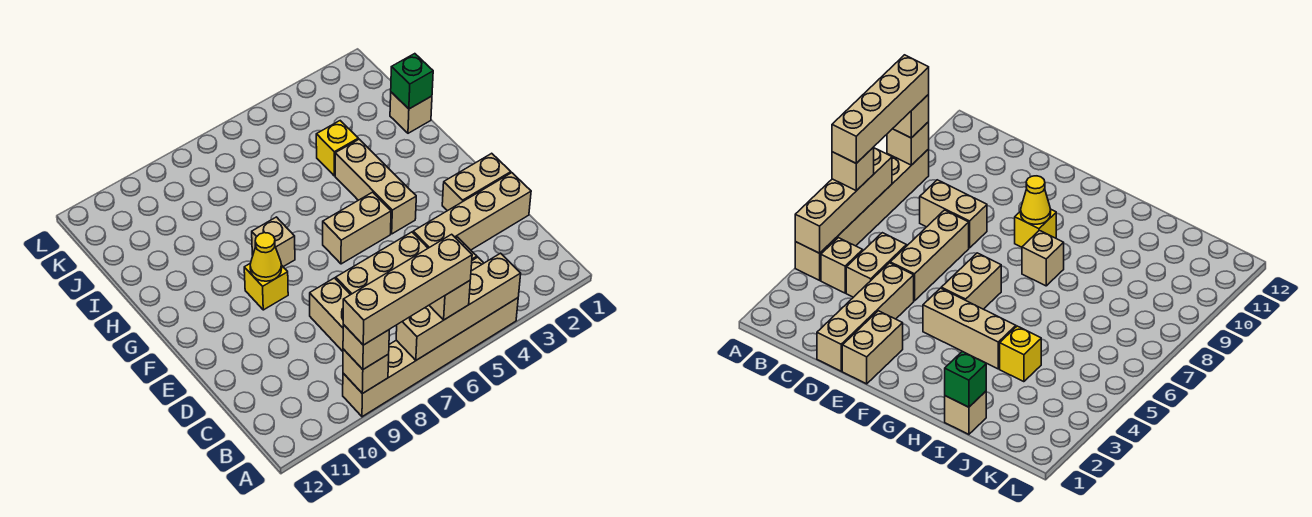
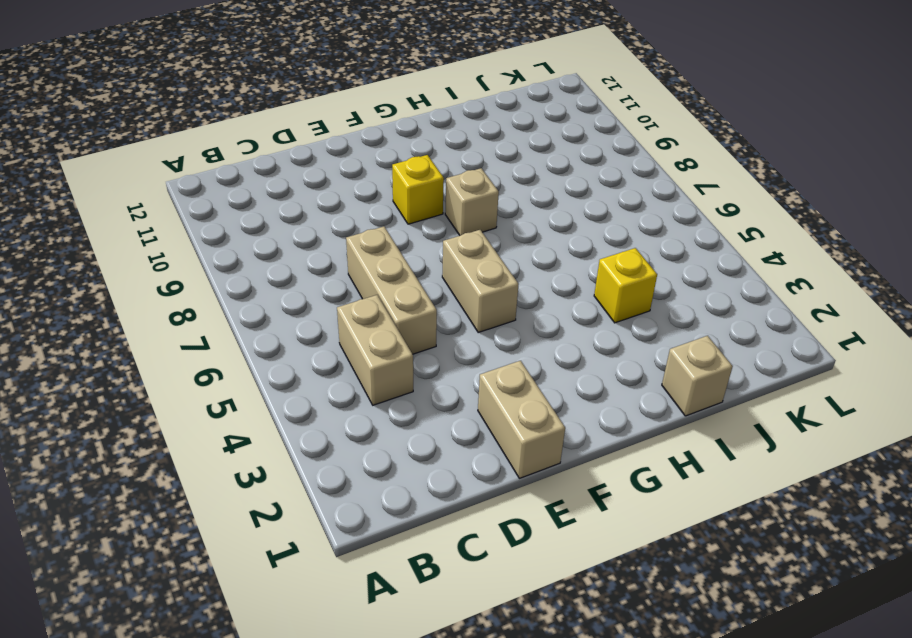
none -> tan brick A4:A9 level 1
none -> tan brick B4 level 1
none -> tan brick C8:D8 level 1

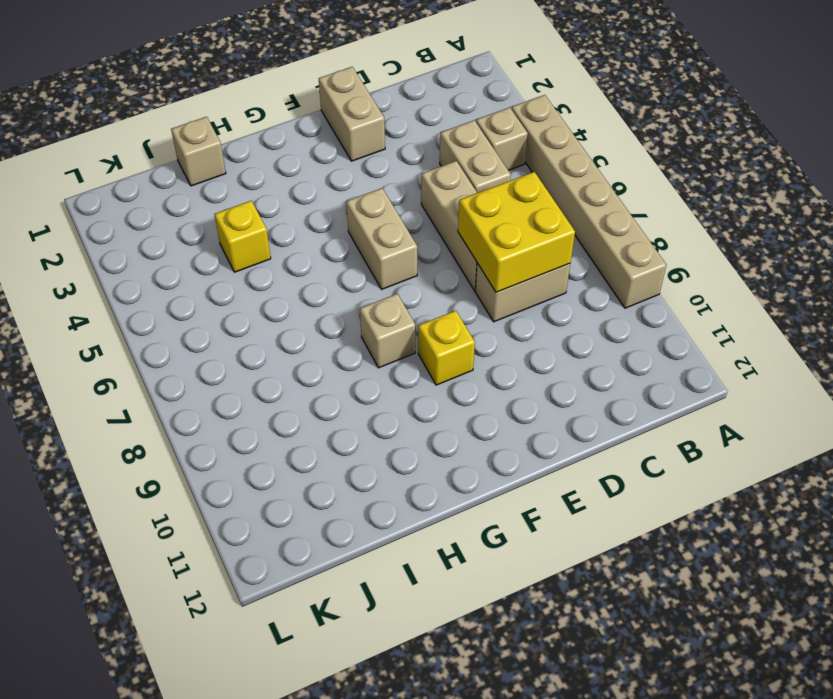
yellow brick C7:D8 level 2 -> none
none -> tan brick D1:D4 level 1
none -> tan brick F4:H4 level 1
none -> tan brick A4:A7 level 2

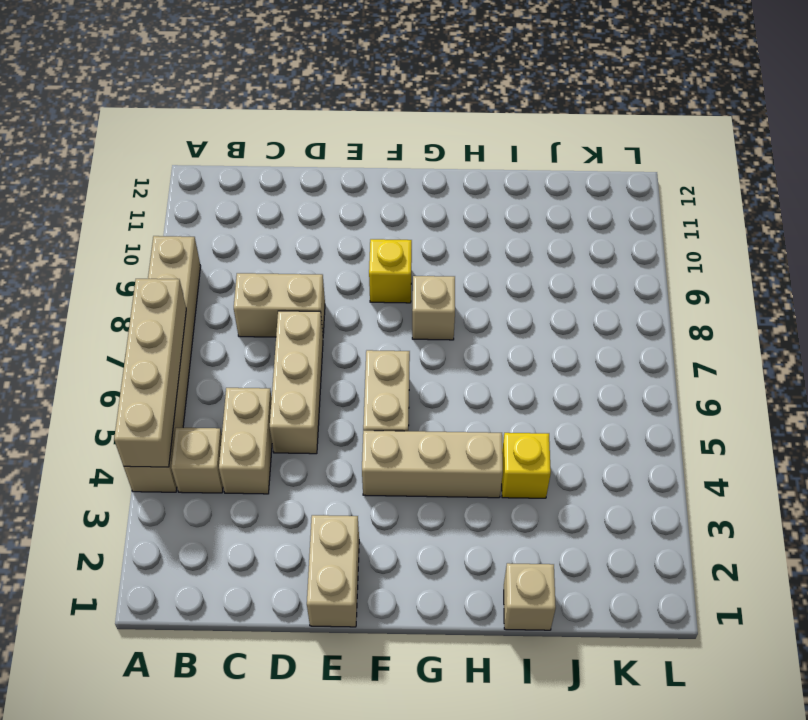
none -> tan brick D1:D4 level 1
none -> tan brick A9 level 2
none -> yellow cone F9 level 2

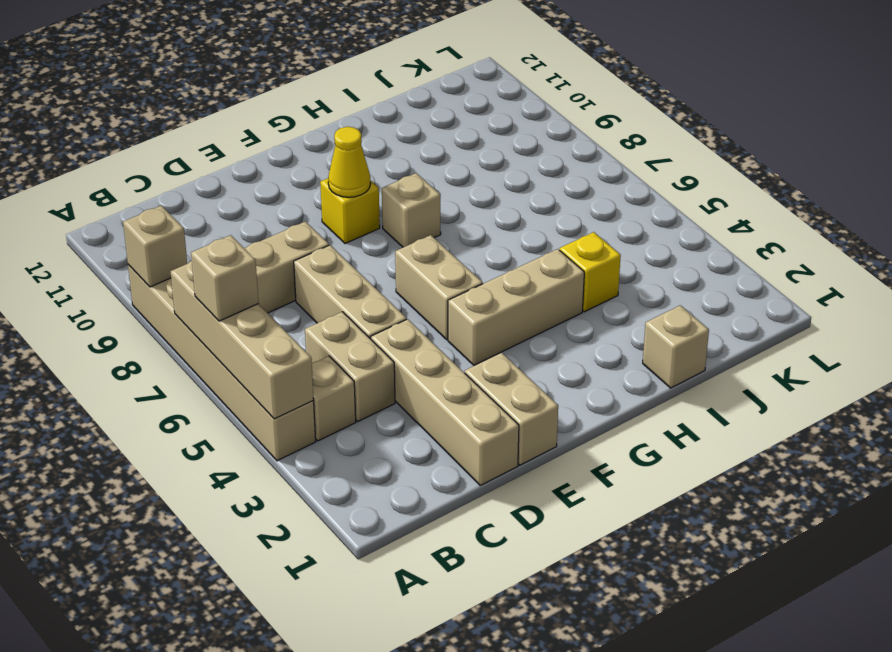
none -> green brick I1 level 2
none -> tan brick A9 level 3
none -> tan brick A6:A9 level 4

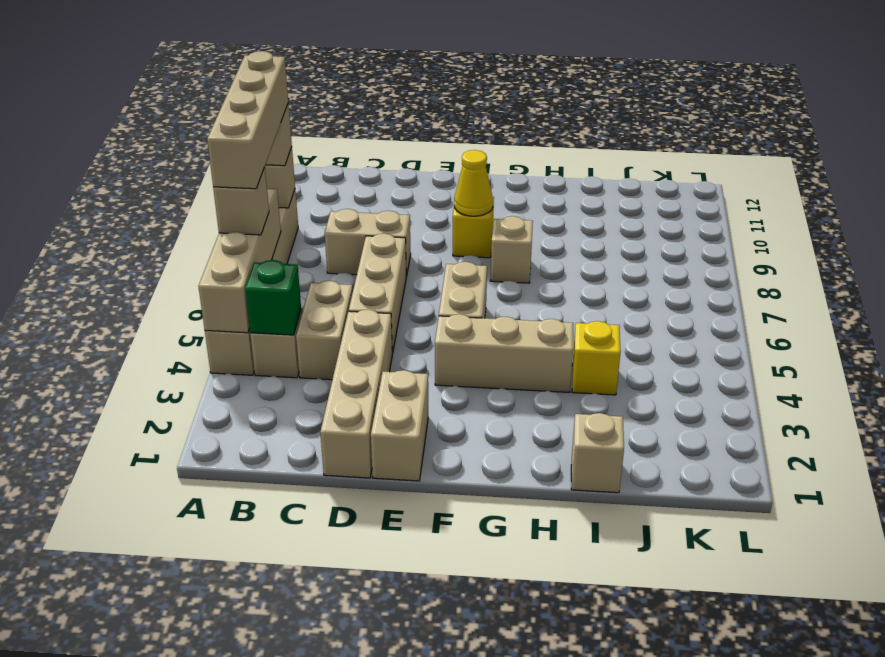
green brick B4 level 2 -> green brick I1 level 2

